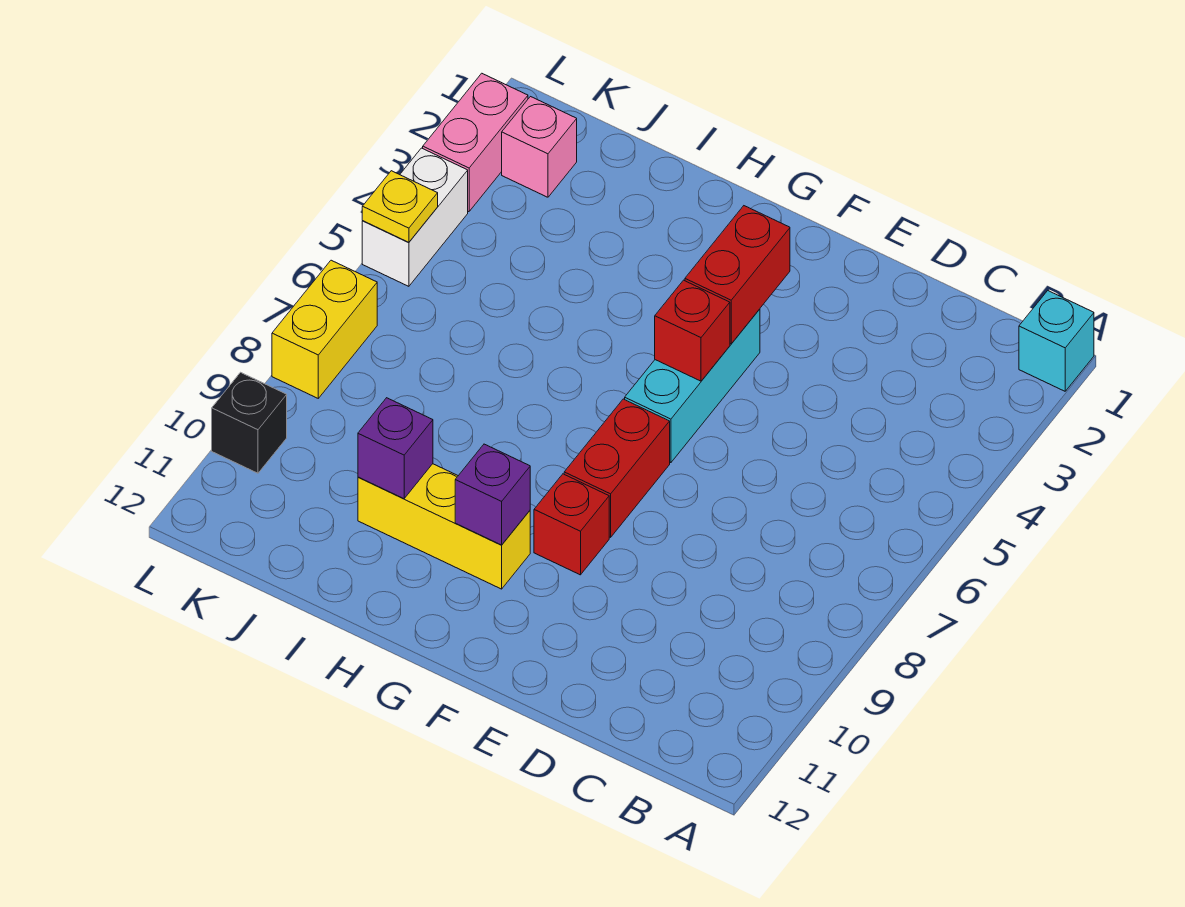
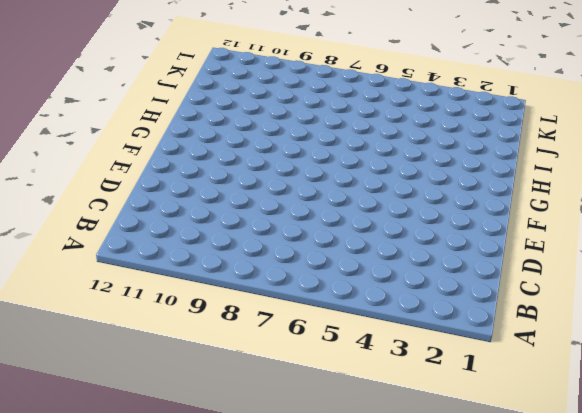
none -> cyan brick A1 level 1
none -> cyan brick F4:F6 level 1
none -> red brick F7:F8 level 1

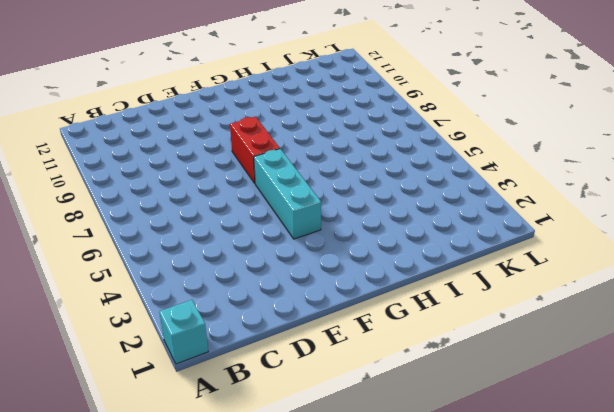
none -> red brick F9 level 1
none -> yellow brick G10:I10 level 1
none -> pink brick K2 level 1

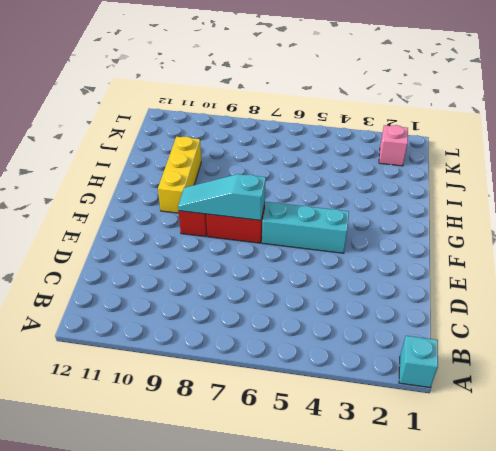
cyan slope F7:F9 level 2 top 7 -> none
none -> pink brick L2:L3 level 1
none -> white brick L4:L5 level 1
none -> yellow brick L7:L8 level 1

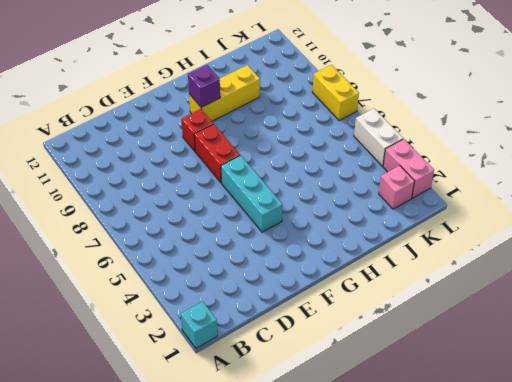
none -> black brick L10 level 1
none -> red brick F3:F4 level 2
none -> red brick F5 level 2

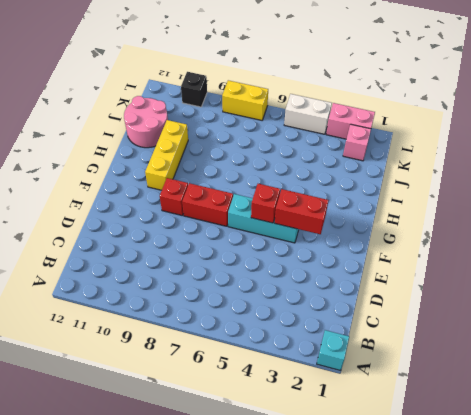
pink round brick I11:J12 level 1 -> none
none -> purple brick G10 level 2
none -> purple brick I10 level 2
none -> yellow plate L5 level 2

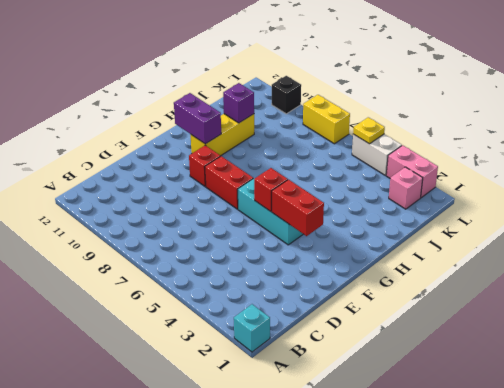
purple brick G10:G11 level 2 -> purple brick G10 level 2

